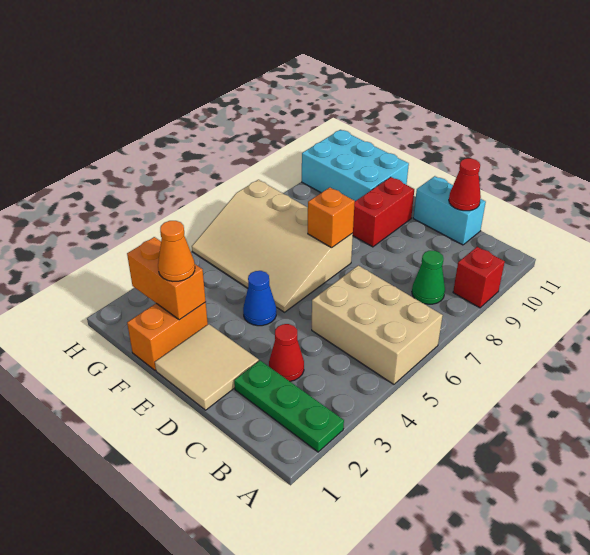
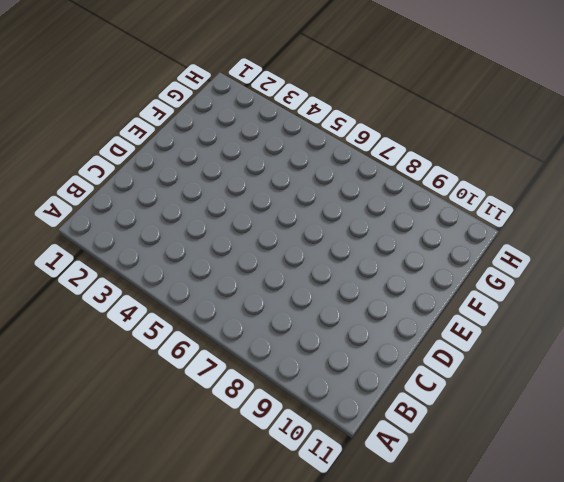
none -> green plate A2:C2 level 1
none -> tan brick A5:C6 level 1
none -> red brick A9 level 1

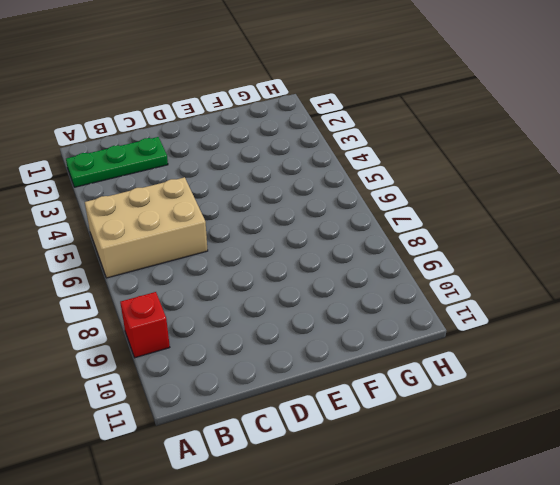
none -> green cone B8 level 1
none -> red cone C3 level 1
none -> cyan brick C11:D11 level 1

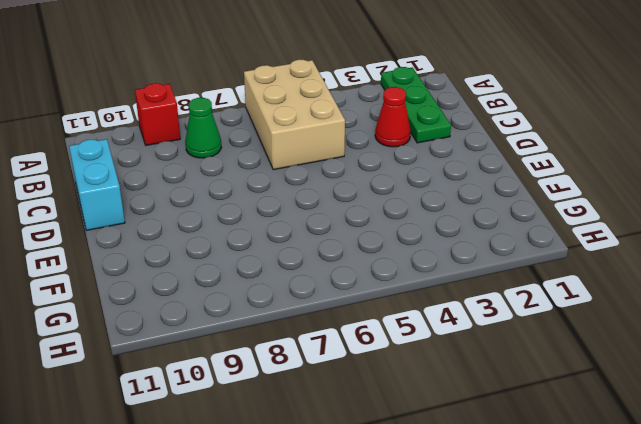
none -> tan tile D1:E2 level 1
none -> blue cone E4 level 1
none -> tan slope E5:H7 level 1 top 7

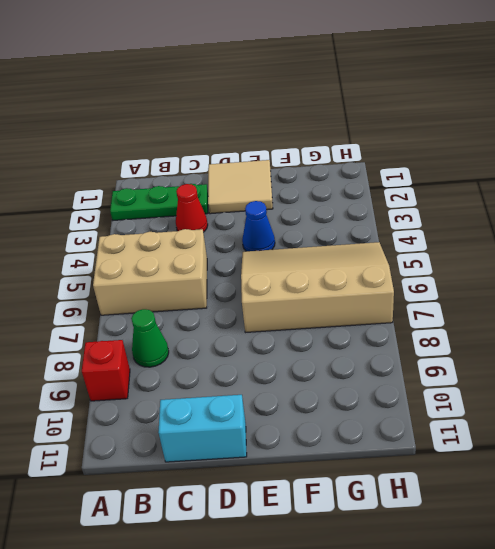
none -> red brick E9:E10 level 1
none -> orange brick F1:F2 level 1
none -> cyan brick F10:H11 level 1

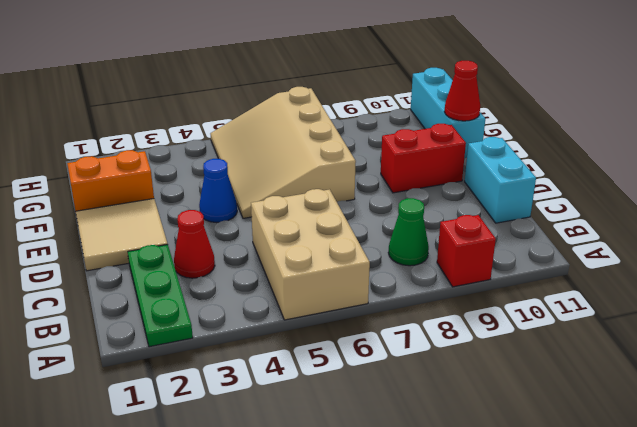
cyan brick F11:H11 level 1 -> cyan brick F10:H11 level 1
red cone F11 level 2 -> red cone C11 level 2
none -> orange brick E7 level 2
none -> orange brick F2:G2 level 2
none -> orange cone F2 level 3

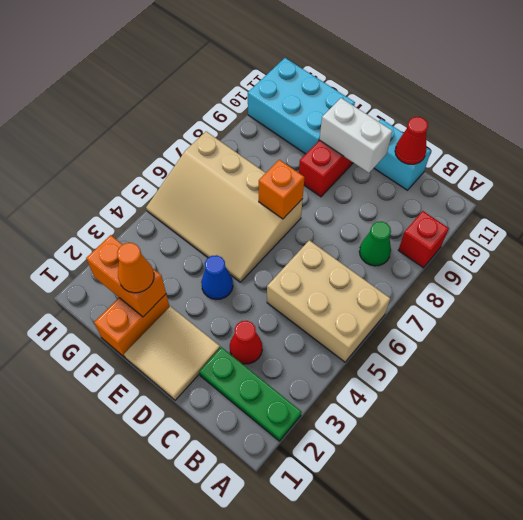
white brick D10:E10 level 2 -> none

